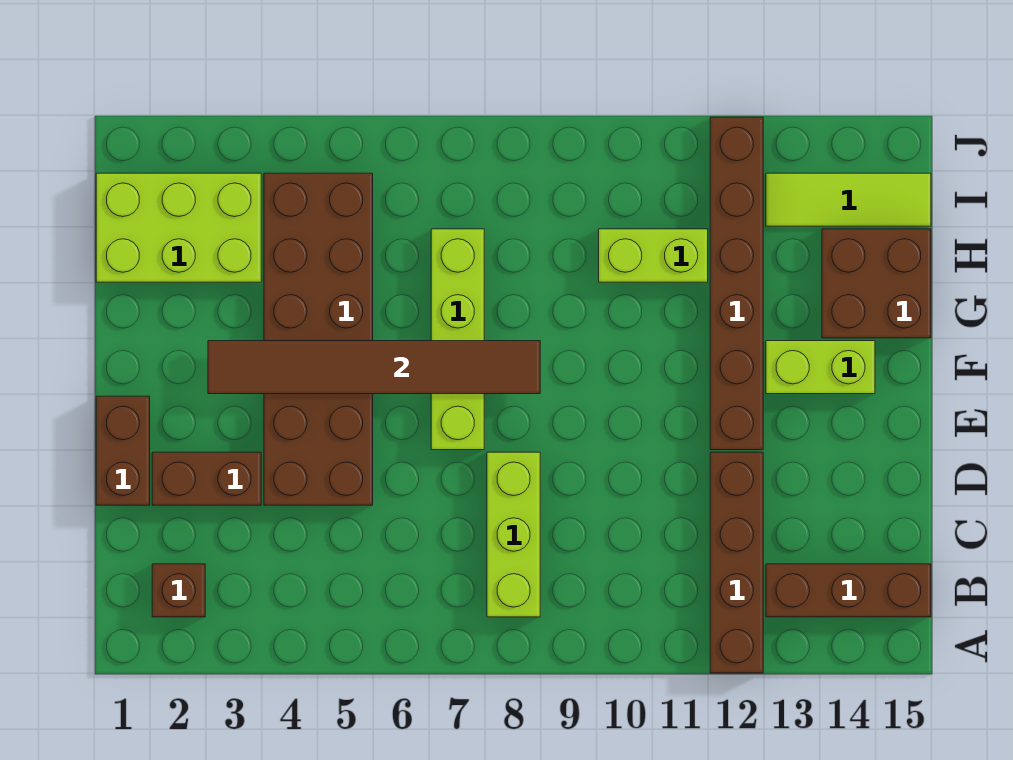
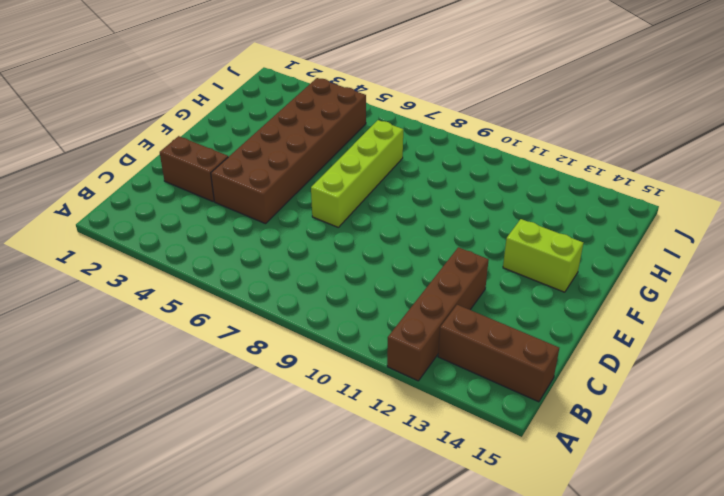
none -> brown brick B2 level 1
none -> lime brick B8:D8 level 1
none -> brown brick D1:E1 level 1

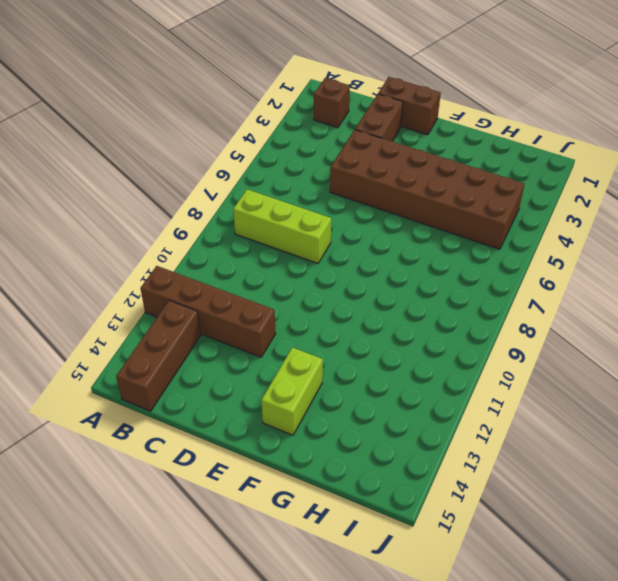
none -> lime brick E7:H7 level 1
none -> brown brick E12:J12 level 1
none -> brown brick G14:H15 level 1

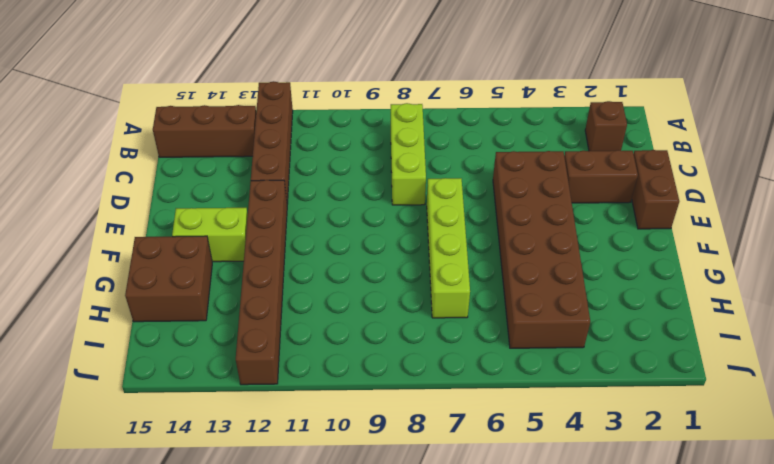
none -> lime brick H1:I3 level 1
none -> lime brick H10:H11 level 1
none -> lime tile I13:I15 level 1

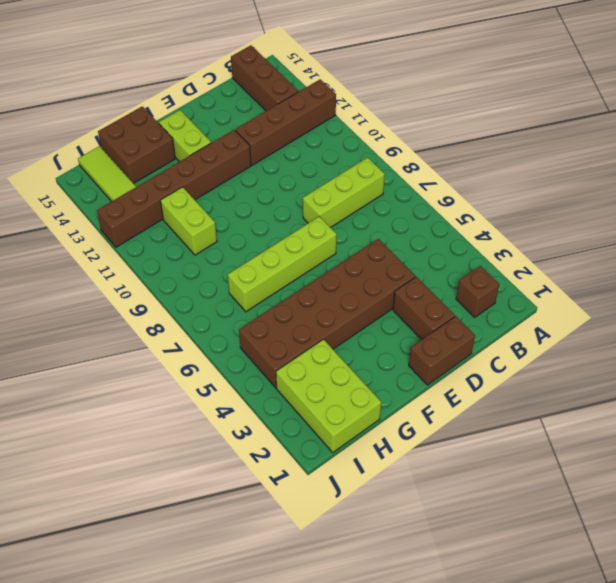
none -> brown tile F3:F8 level 2

